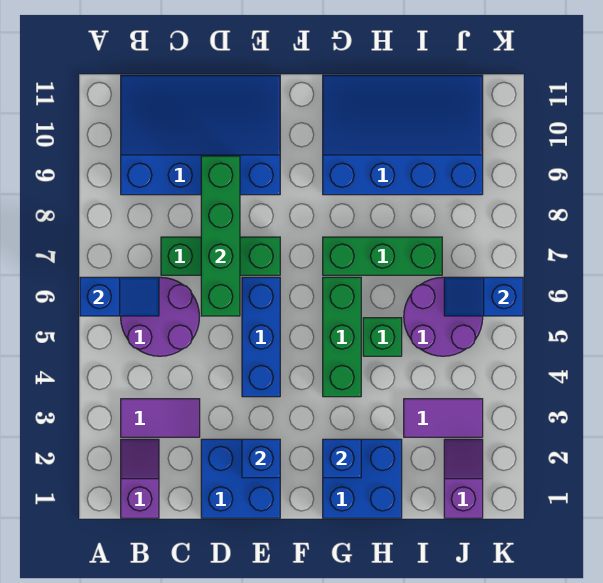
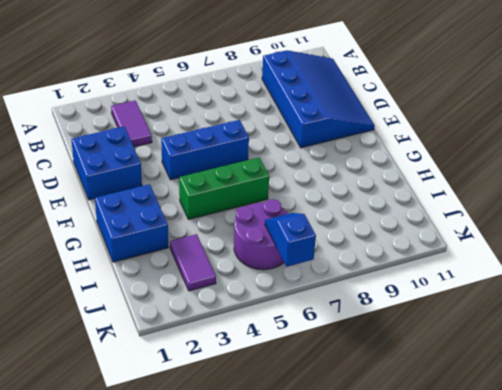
none -> purple slope B1:B2 level 1 top 1
none -> purple round brick B5:C6 level 1
none -> green brick C7:E7 level 1

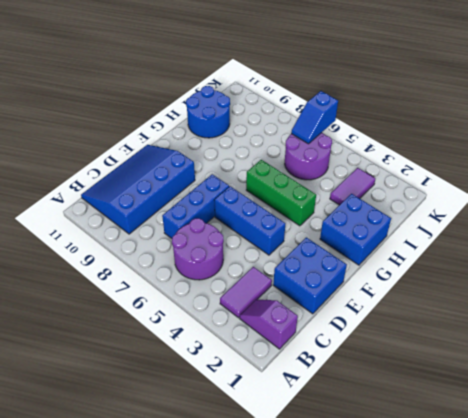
blue brick C7:E7 level 1 -> green brick C7:E7 level 1
blue round brick H10:I11 level 1 -> blue slope G9:J11 level 1 top 9
none -> green brick G7:I7 level 1
none -> green brick H5 level 1
none -> purple slope J1:J2 level 1 top 1

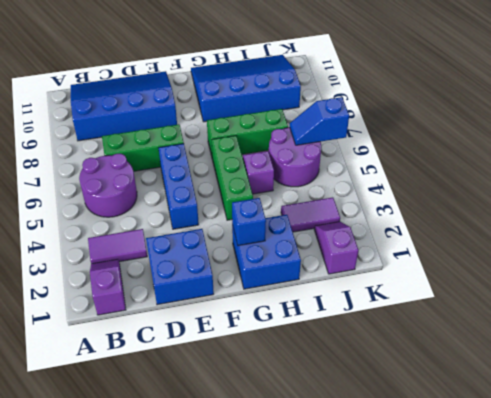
purple brick H5 level 1 -> green brick H5 level 1
none -> blue slope A6:B6 level 2 top A
none -> green brick D6:D9 level 2
none -> blue brick E2 level 2

